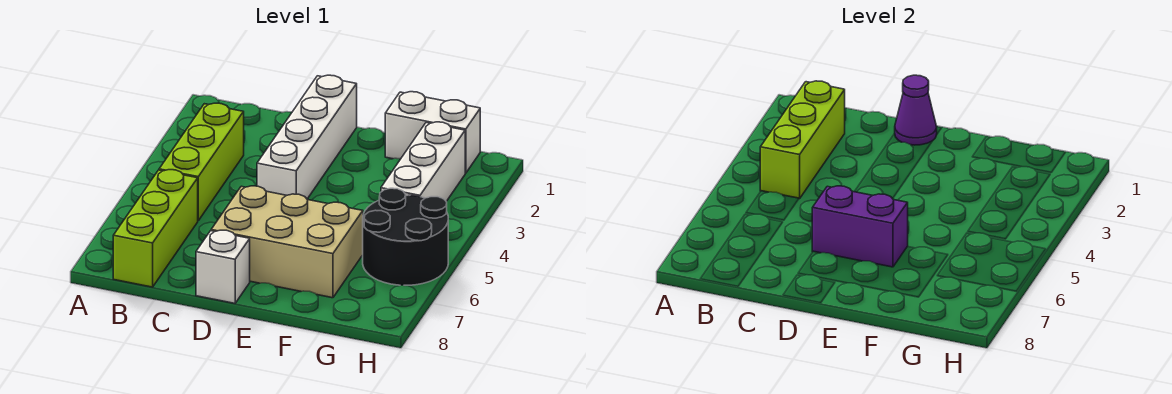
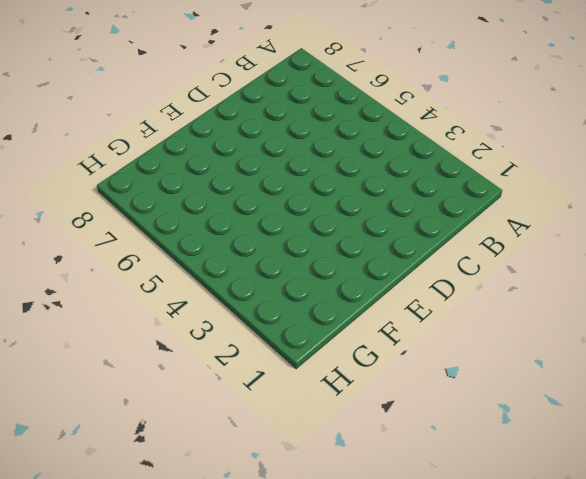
none -> lime brick B3:B5 level 1
none -> lime brick B6:B8 level 1

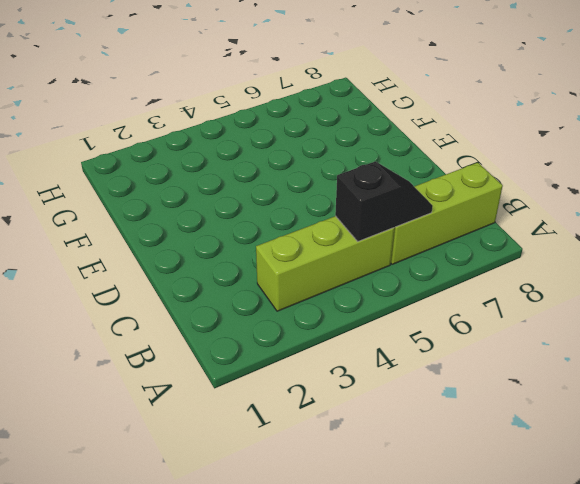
black slope B5:B6 level 2 top 5 -> none
none -> white brick D1:D4 level 1
none -> tan brick D6:F7 level 1

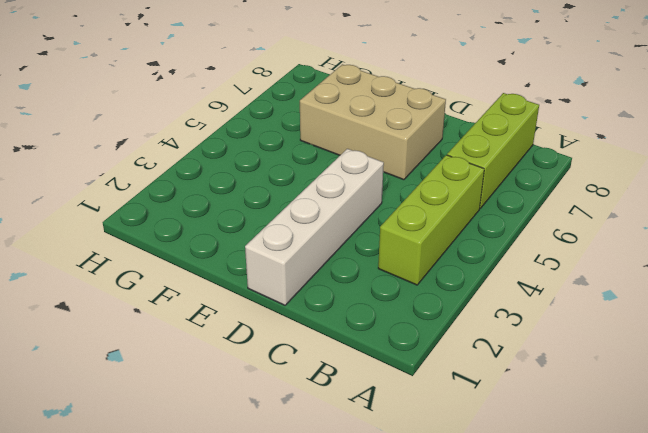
none -> white brick D8 level 1
none -> white brick F1:G1 level 1

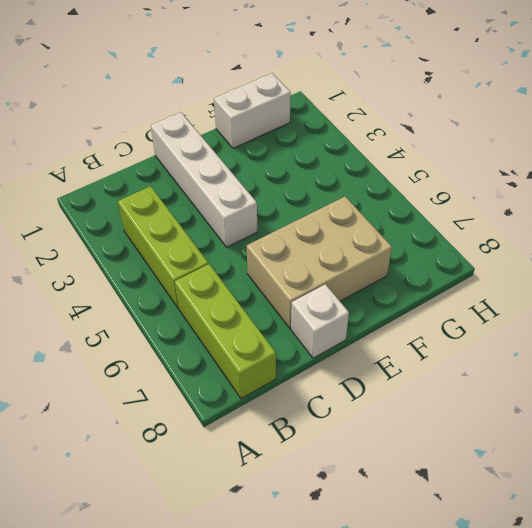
none -> white brick G2:G4 level 1
none -> black round brick G5:H6 level 1

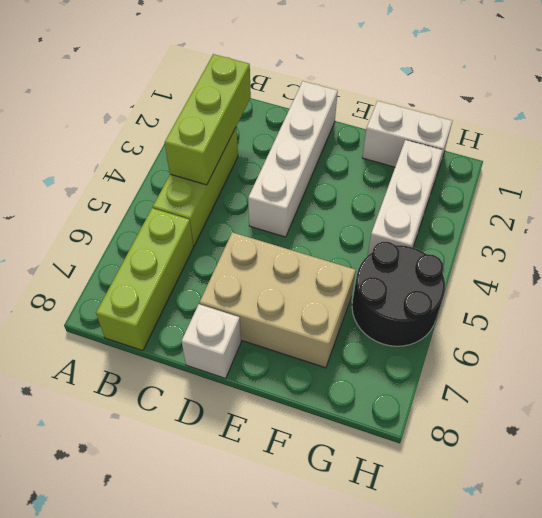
none -> purple cone D1 level 2
none -> purple brick D6:E6 level 2

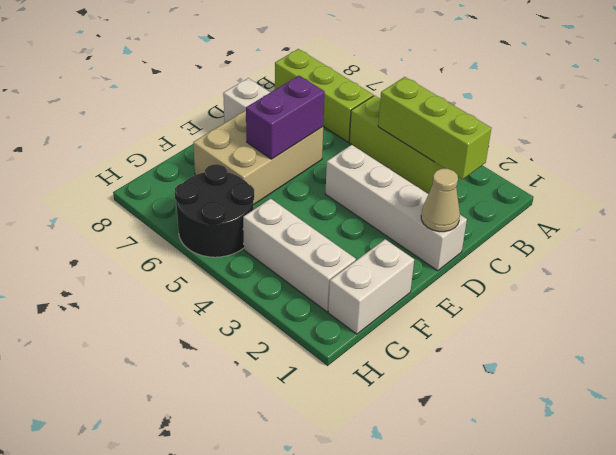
tan cone D1 level 2 -> purple cone D1 level 2

